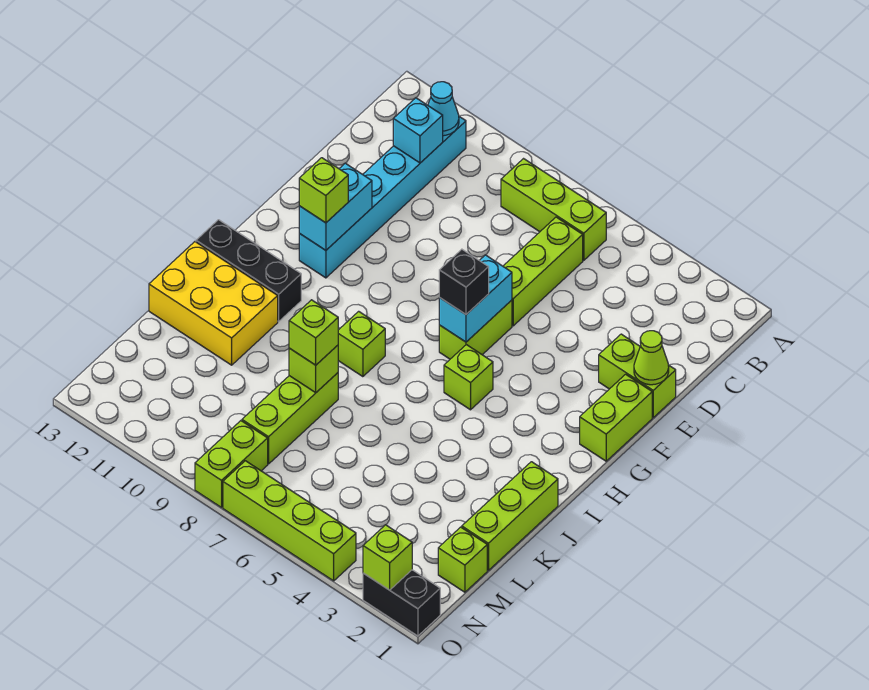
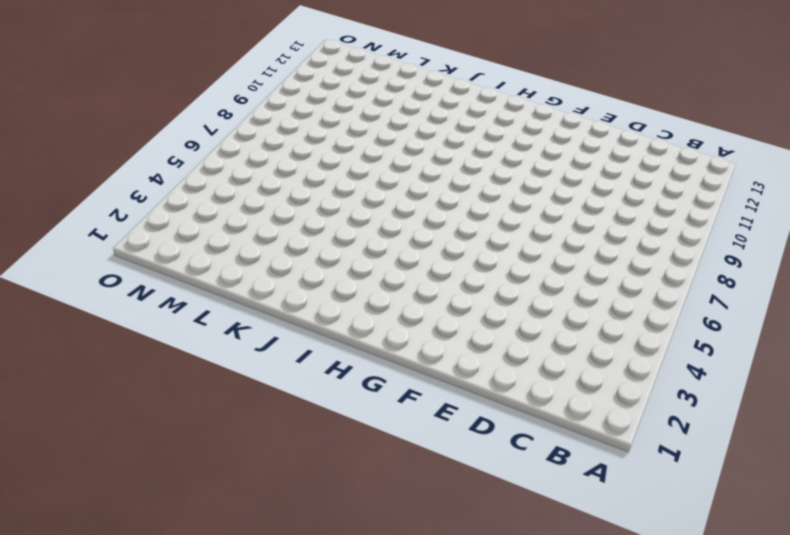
none -> lime brick B6:B8 level 1
none -> cyan brick B11:G11 level 1
none -> lime brick C6:E6 level 1

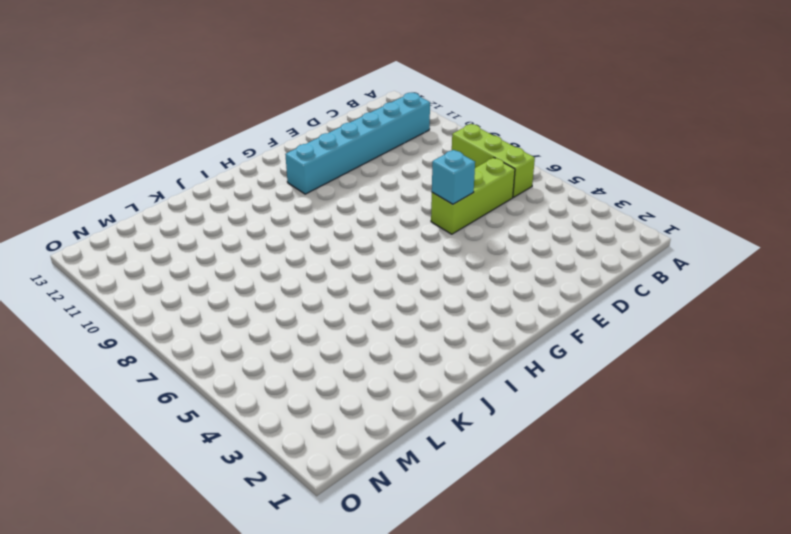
cyan brick E6 level 2 -> cyan brick C11 level 2
none -> lime brick E1:E2 level 1
none -> lime brick F1:G1 level 1
none -> lime brick F6:G6 level 1

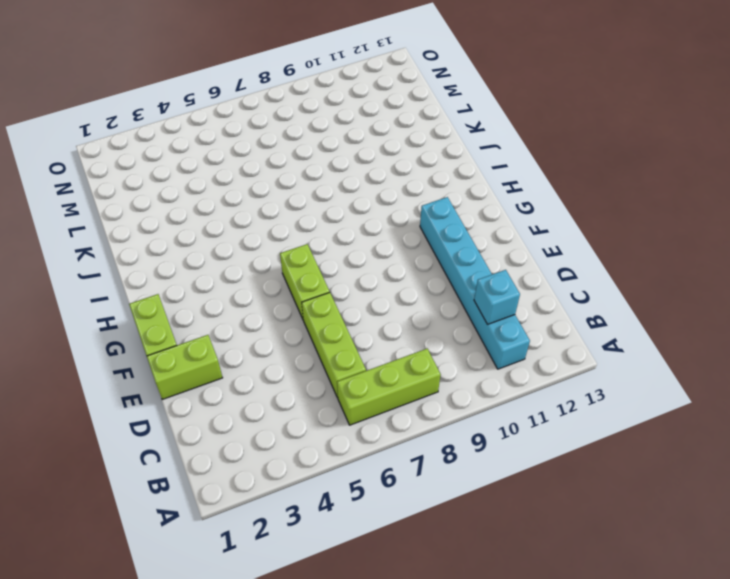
none -> lime brick H5 level 1
none -> lime brick I8 level 1
none -> black brick I11:I13 level 1

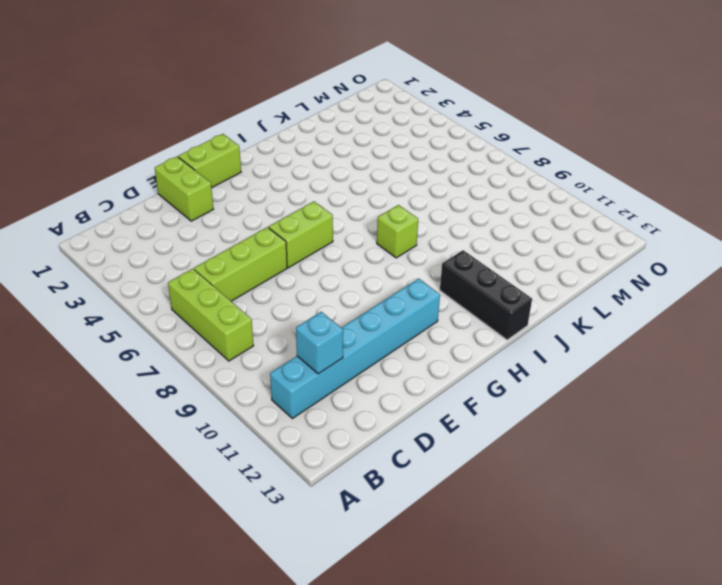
none -> lime brick H5 level 1
none -> lime brick J1:L1 level 1
none -> yellow brick J11:K13 level 1

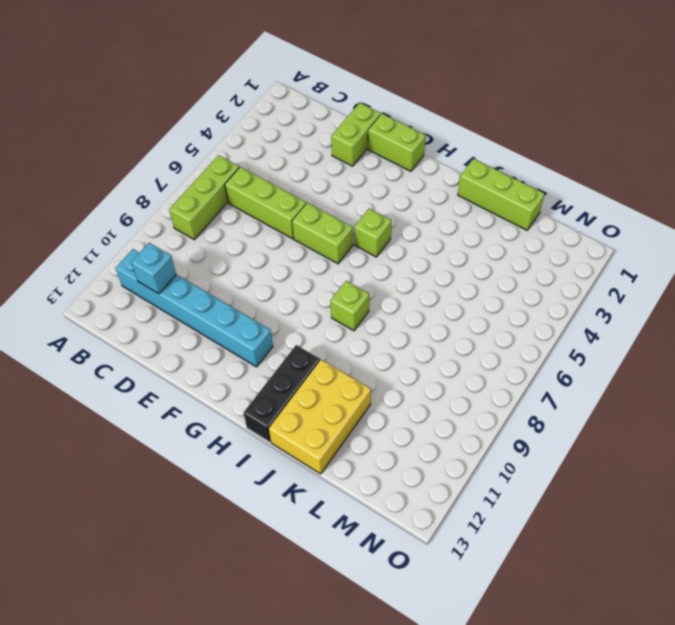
none -> lime brick K8:M8 level 1
none -> lime brick M1 level 1
none -> lime brick N8:O8 level 1

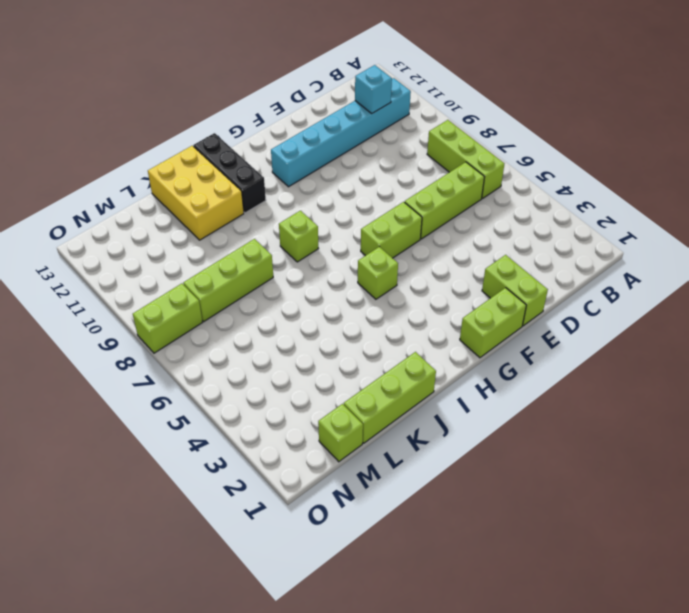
none -> black brick O1:O2 level 1
none -> lime brick O4:O7 level 1
none -> cyan cone B11 level 2

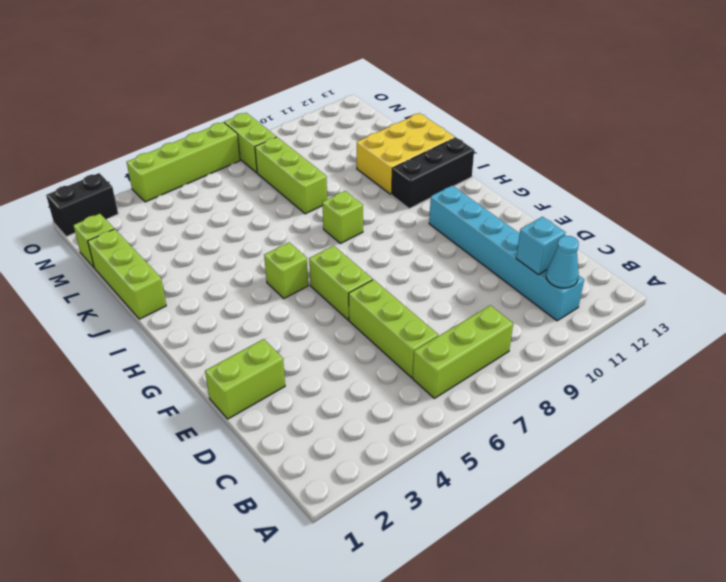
none -> lime brick F1:G1 level 1
none -> lime cone E1 level 2
none -> cyan brick F6:G6 level 2

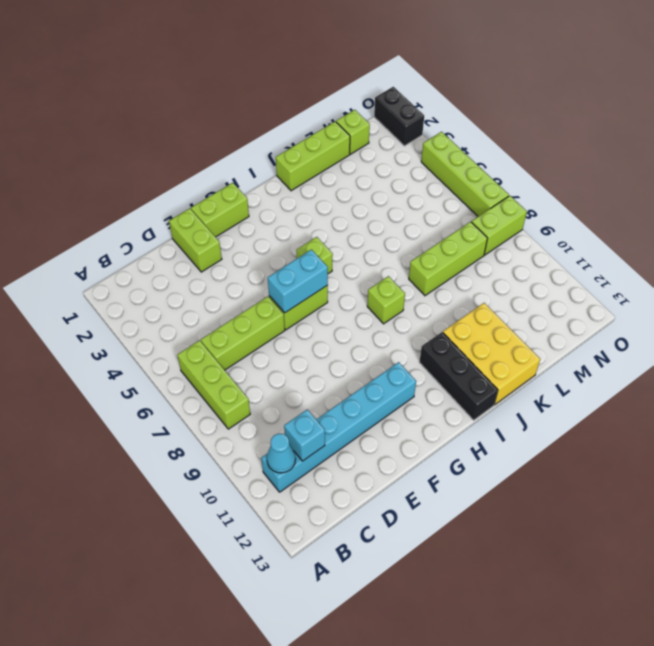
none -> lime cone E1 level 2
none -> cyan brick F11:G11 level 2
none -> lime brick K8 level 2

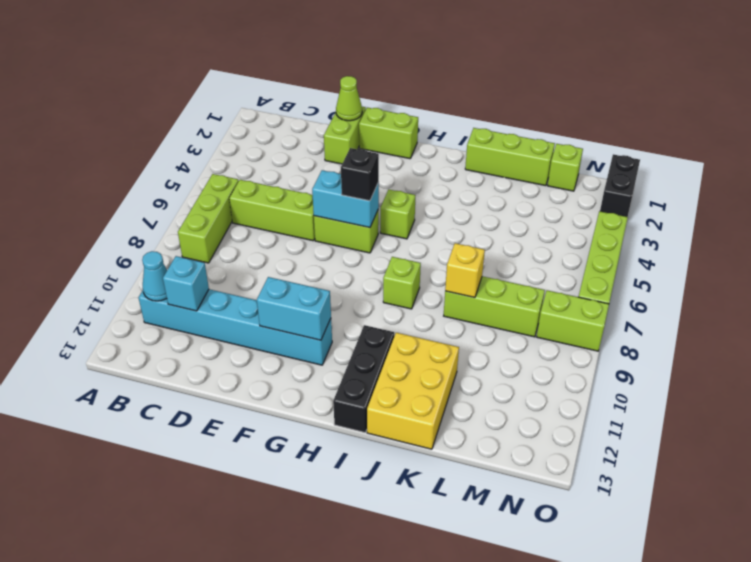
yellow brick K8 level 2 -> lime brick K8 level 2
none -> lime brick O2 level 2
none -> lime brick G11 level 3
none -> lime brick K8 level 3

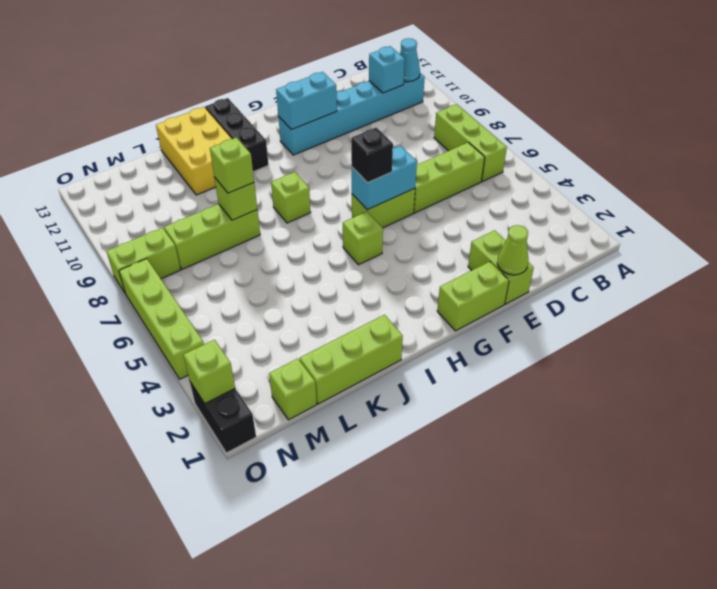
none -> lime brick G11 level 3

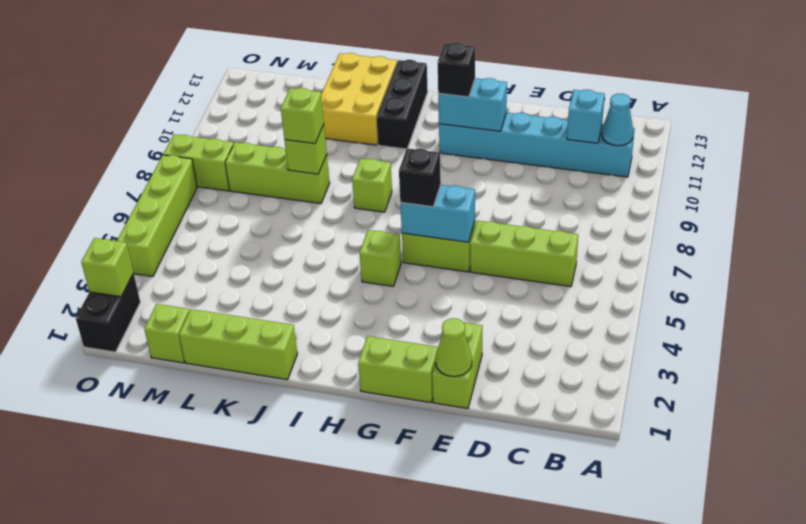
black brick G11 level 3 -> lime brick G11 level 3
none -> lime brick B6:B8 level 1

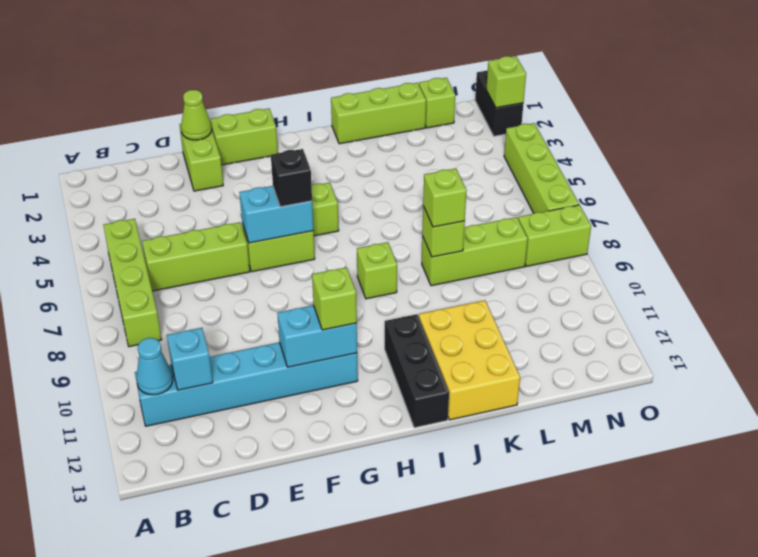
lime brick B5:B8 level 1 -> lime brick B6:B8 level 1

